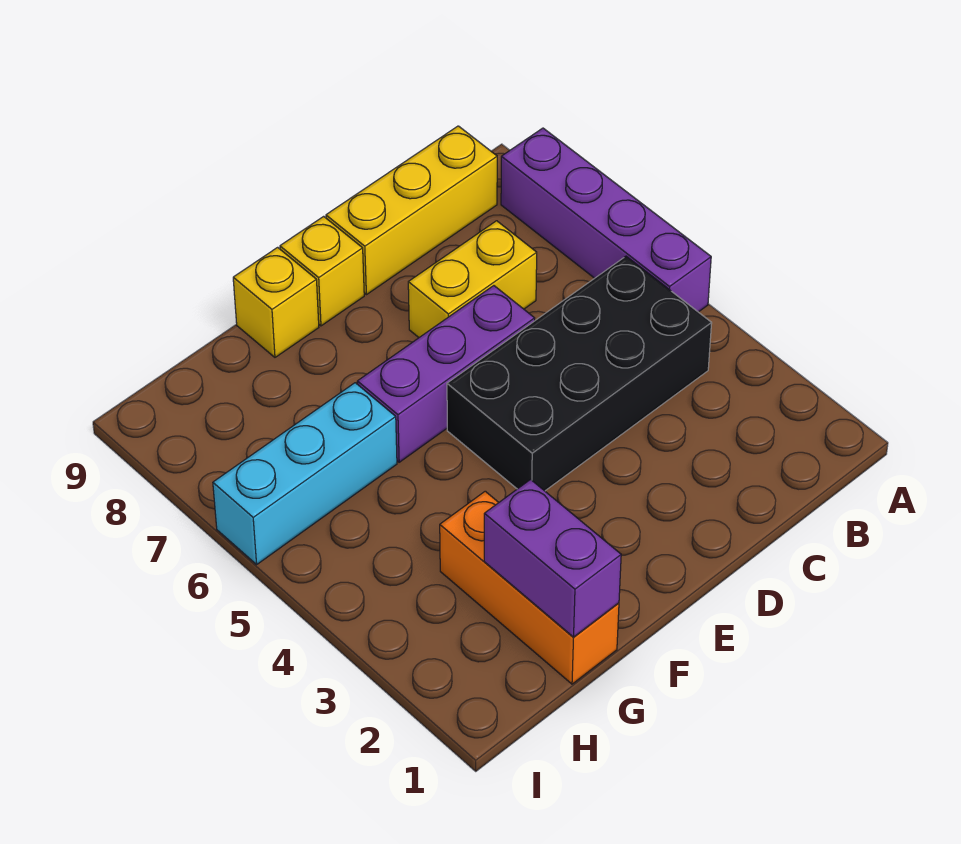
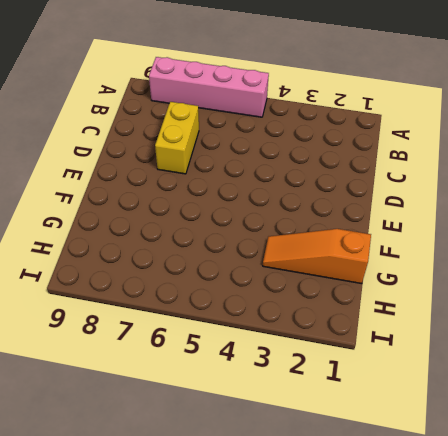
pink brick A5:A8 level 1 -> purple brick A5:A8 level 1
orange slope G1:G3 level 1 top 1 -> orange brick G1:G3 level 1
none -> black brick B4:E5 level 1
none -> yellow brick B9:D9 level 1

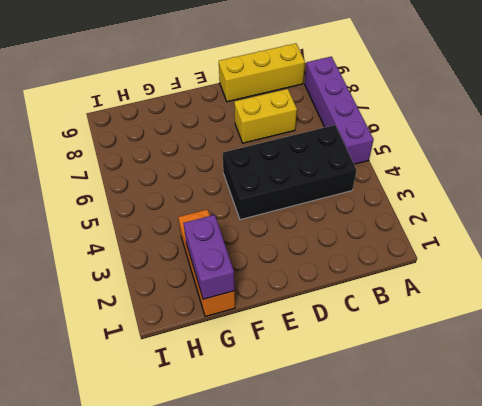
none -> purple brick D6:F6 level 1
none -> yellow brick E9 level 1

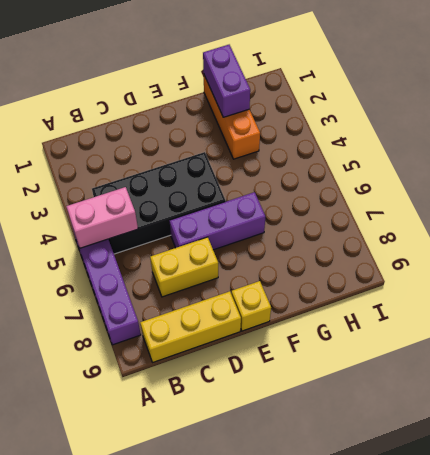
pink brick A5:B5 level 2 -> none
none -> yellow brick F9 level 1
none -> cyan brick G6:I6 level 1

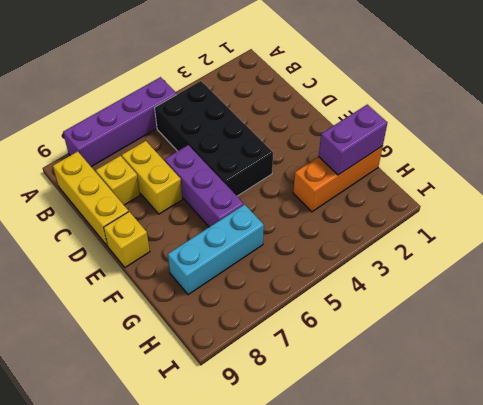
yellow brick C8 level 1 -> yellow brick F9 level 1
cyan brick G6:G8 level 1 -> cyan brick G6:I6 level 1

